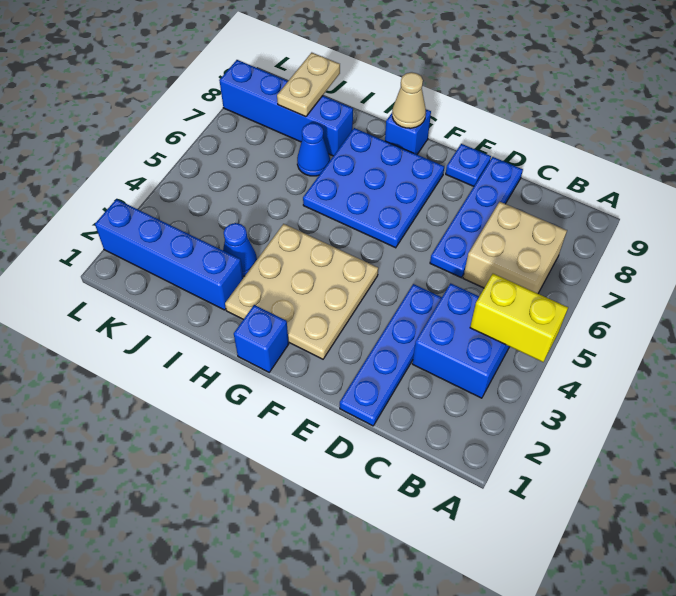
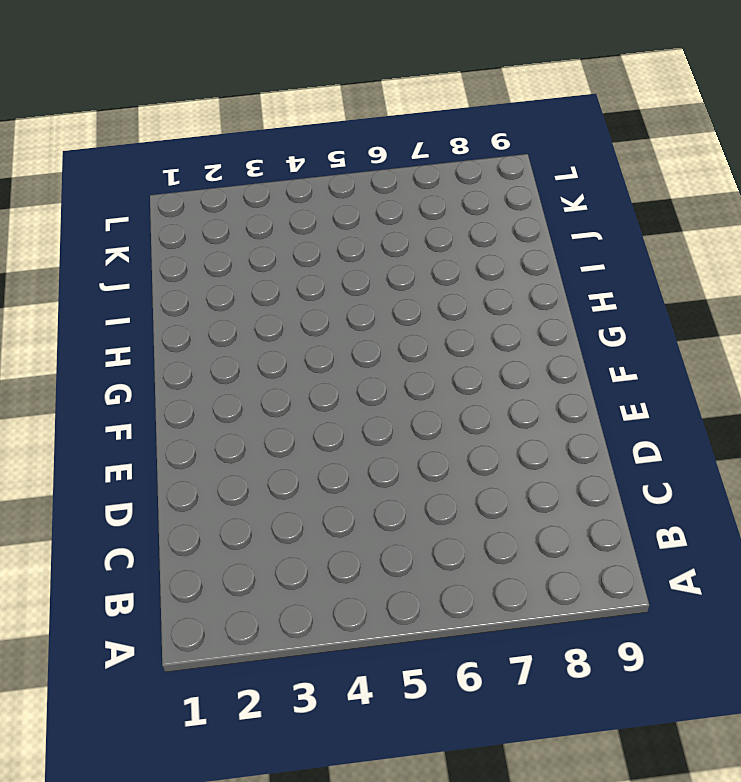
none -> blue brick B3:C4 level 1
none -> tan brick B6:C7 level 1
none -> blue plate D1:D4 level 1

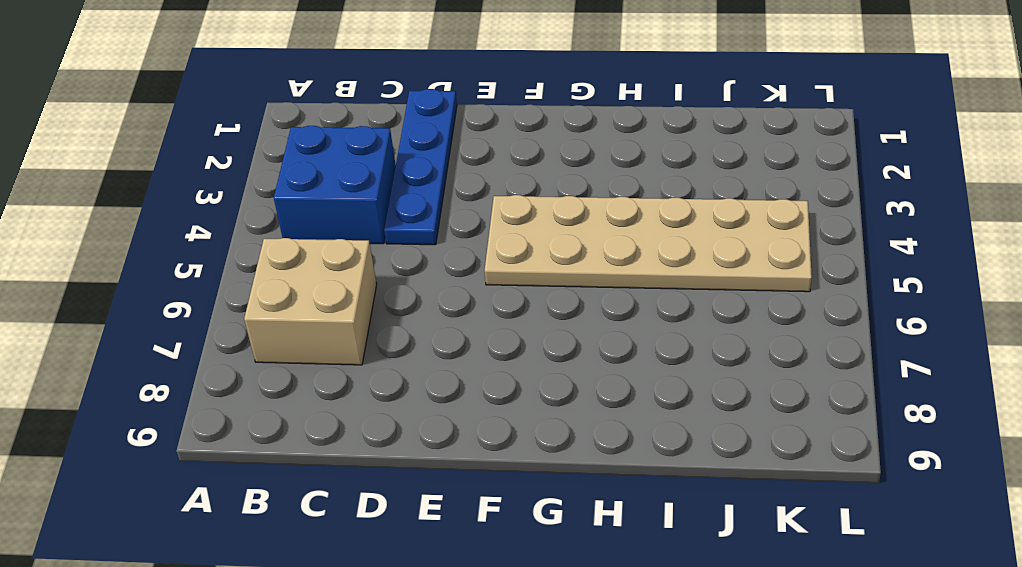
tan plate F4:K5 level 1 -> tan plate F2:H4 level 1
none -> blue plate D6:D9 level 1
none -> blue plate E9 level 1
none -> blue plate F6:H8 level 1

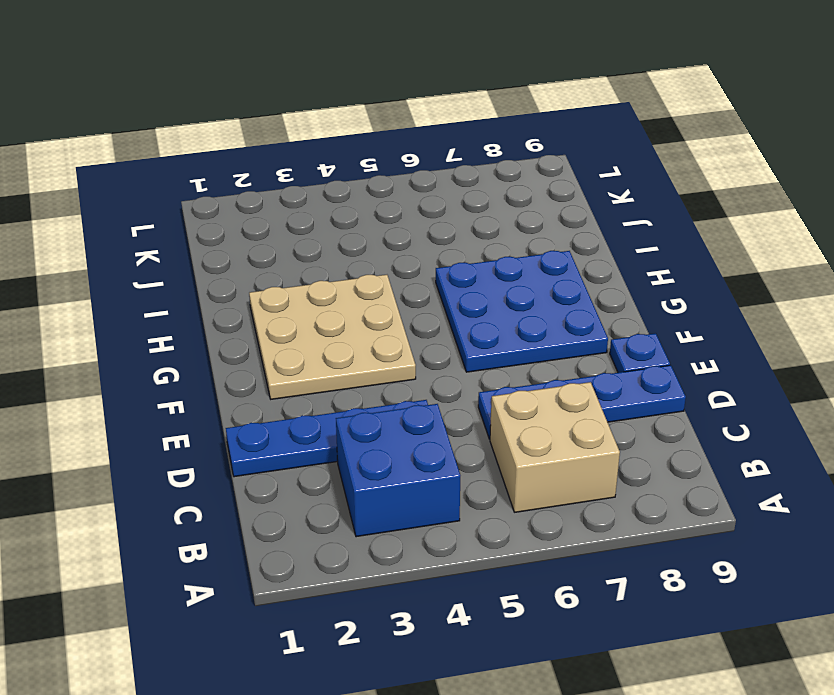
none -> blue brick G1 level 1
none -> blue brick G9 level 1
none -> blue brick I2:L2 level 1

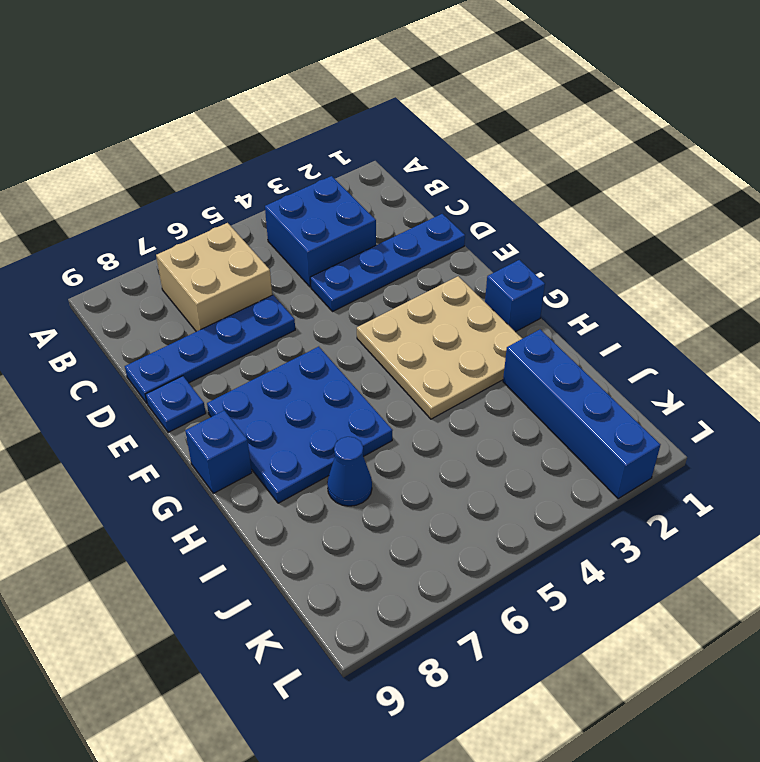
none -> blue cone I3 level 1
none -> blue brick I8:L8 level 1
none -> yellow brick A4:B4 level 2

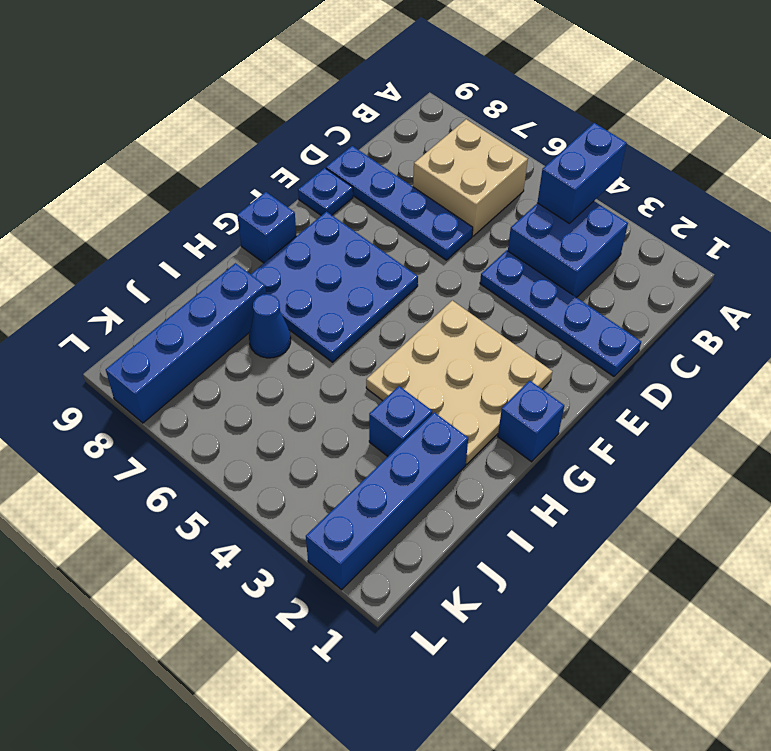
blue brick A4:B4 level 2 -> yellow brick A4:B4 level 2
blue brick I3 level 1 -> blue cone I3 level 1
none -> tan cone G9 level 2
none -> tan plate J8:J9 level 2

